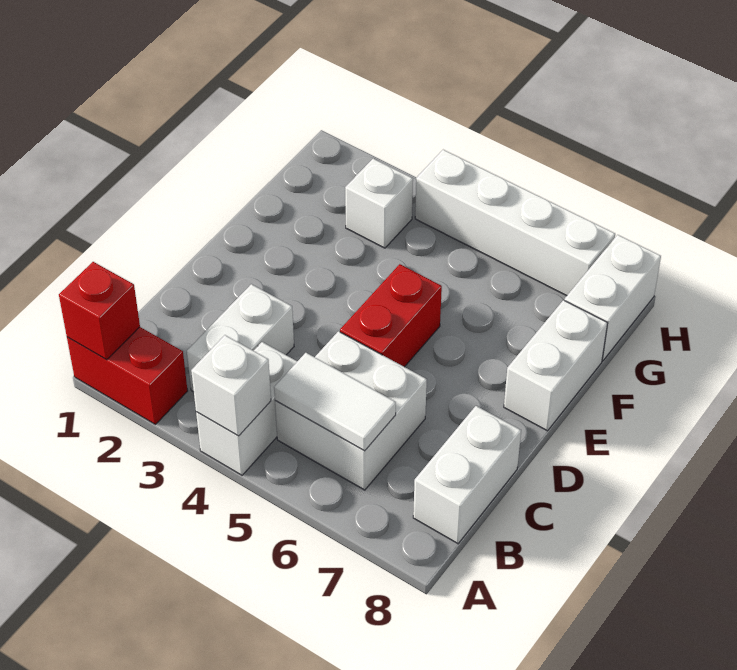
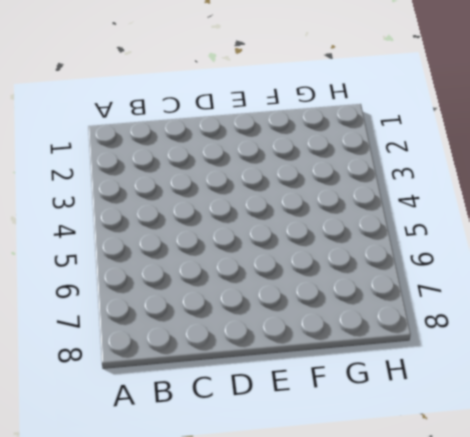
none -> red brick A1:A2 level 1
none -> white brick A4:B4 level 1
none -> white brick B3:C3 level 1

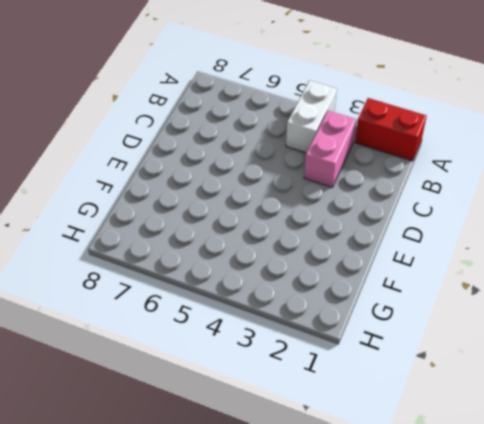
pink brick B3:C3 level 1 -> white brick B3:C3 level 1
none -> white brick B5:C6 level 1
none -> white brick B8:C8 level 1
none -> red brick D5:E5 level 1

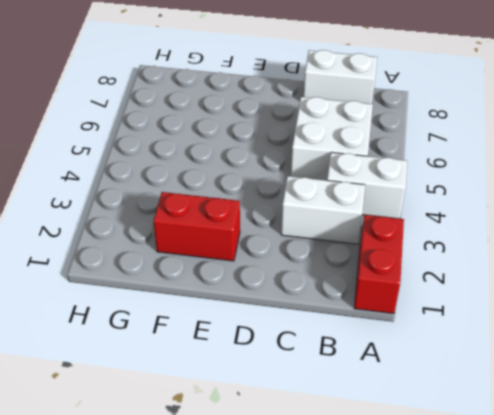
red brick E2:F2 level 1 -> red brick D5:E5 level 1
none -> white brick E8:F8 level 1
none -> white brick G3 level 1
none -> white brick G8:H8 level 1

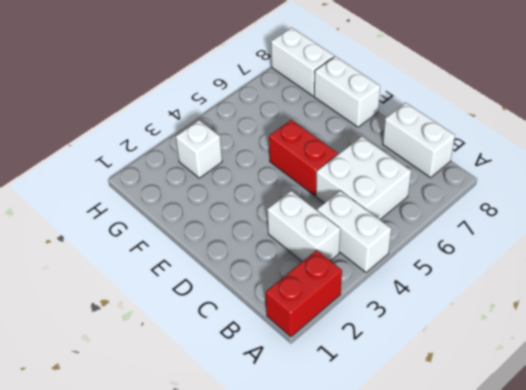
none -> white brick H4:H7 level 1
none -> red brick A1 level 2
none -> white brick A4 level 2

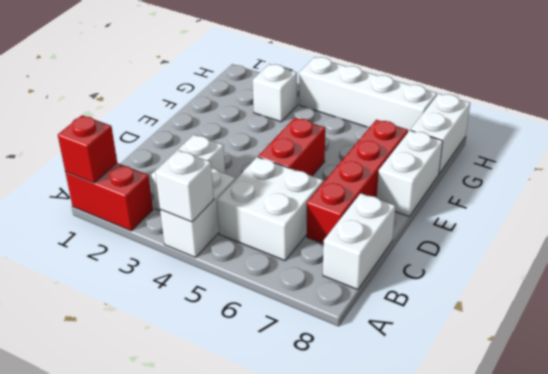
red brick C7:F7 level 1 -> none
none -> white tile B5:B6 level 2

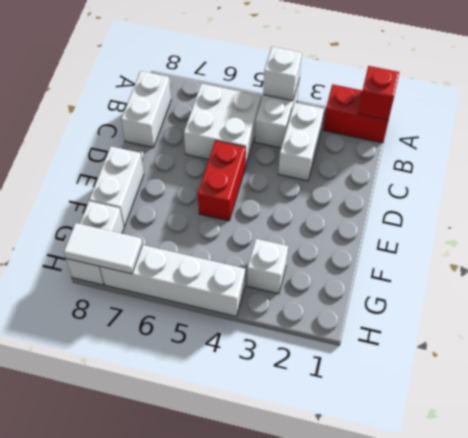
white tile H7:H8 level 2 -> white tile B5:B6 level 2

